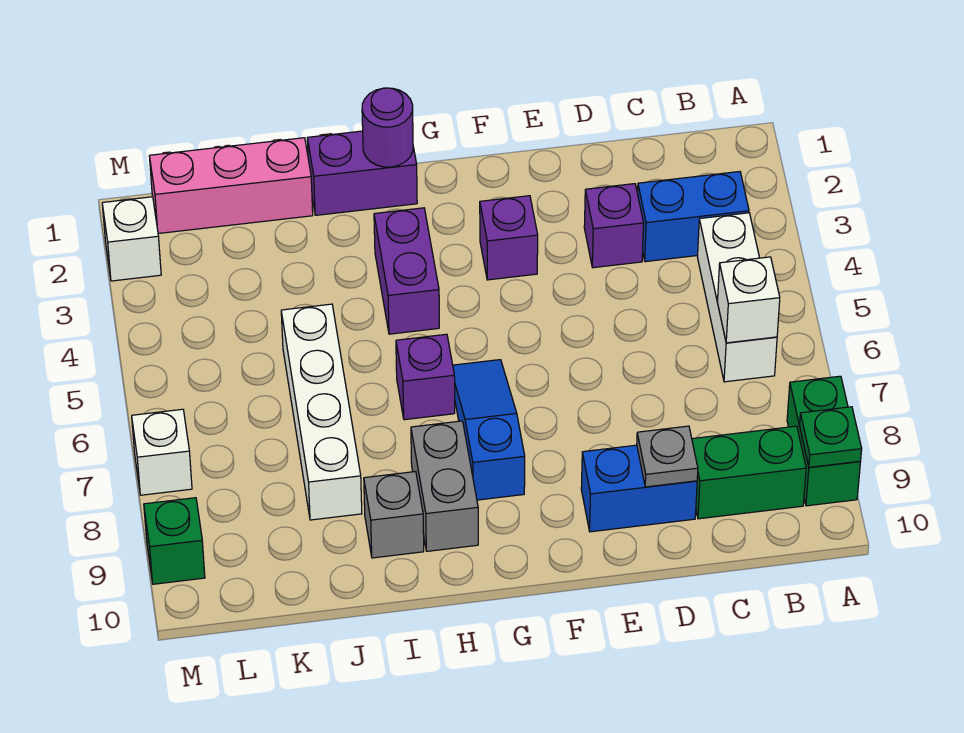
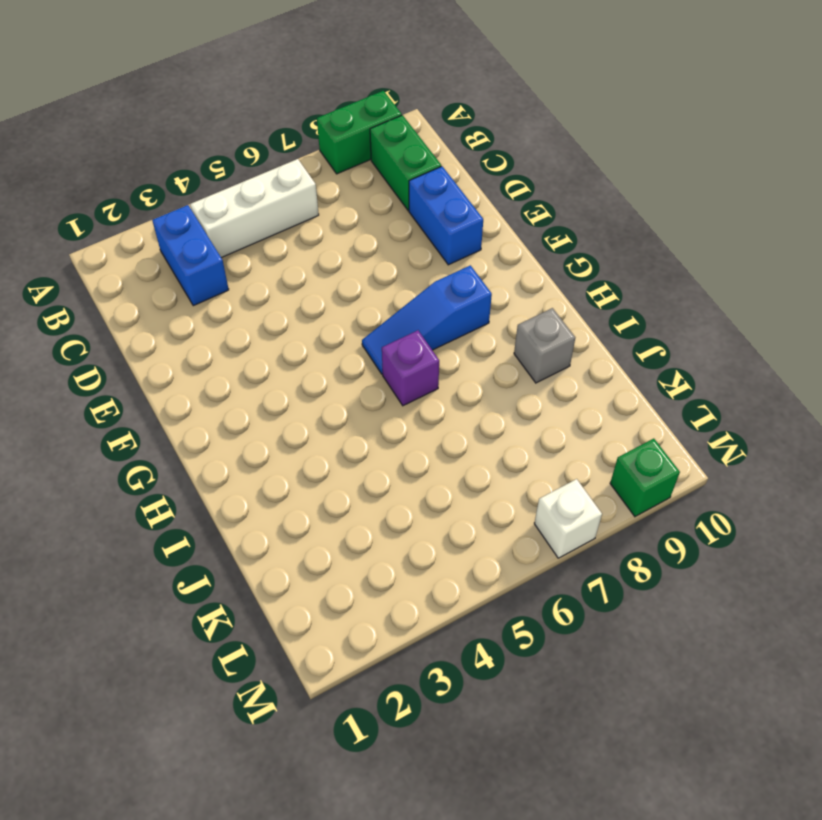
none -> purple brick D3 level 1
none -> purple brick F3 level 1
none -> purple brick H1:I1 level 1

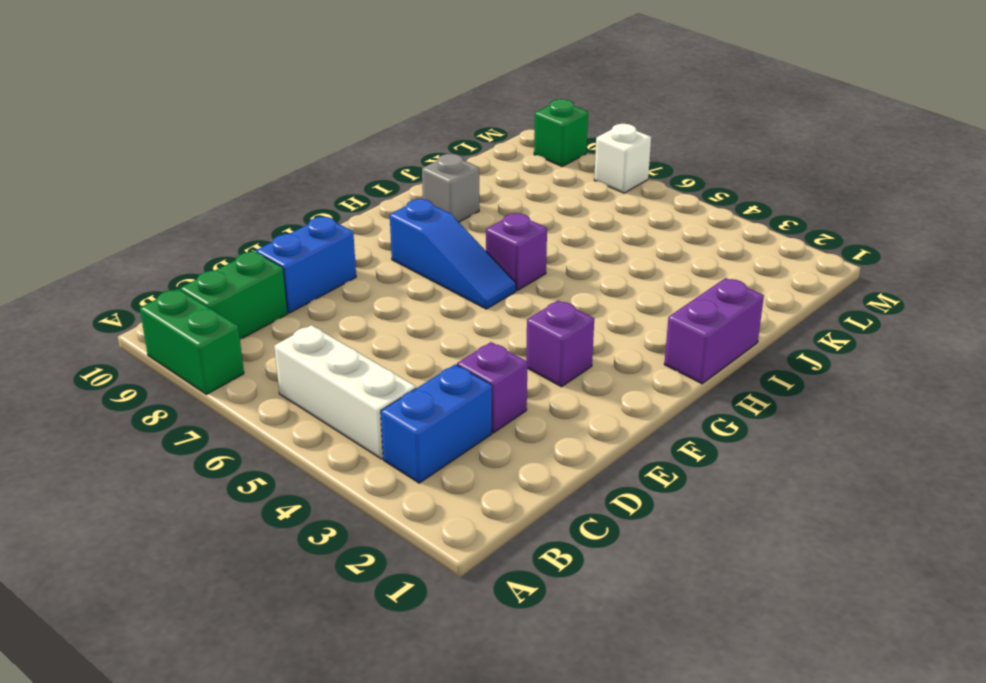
none -> purple brick H3:H4 level 1
none -> grey brick H8:H9 level 1
none -> pink brick J1:L1 level 1

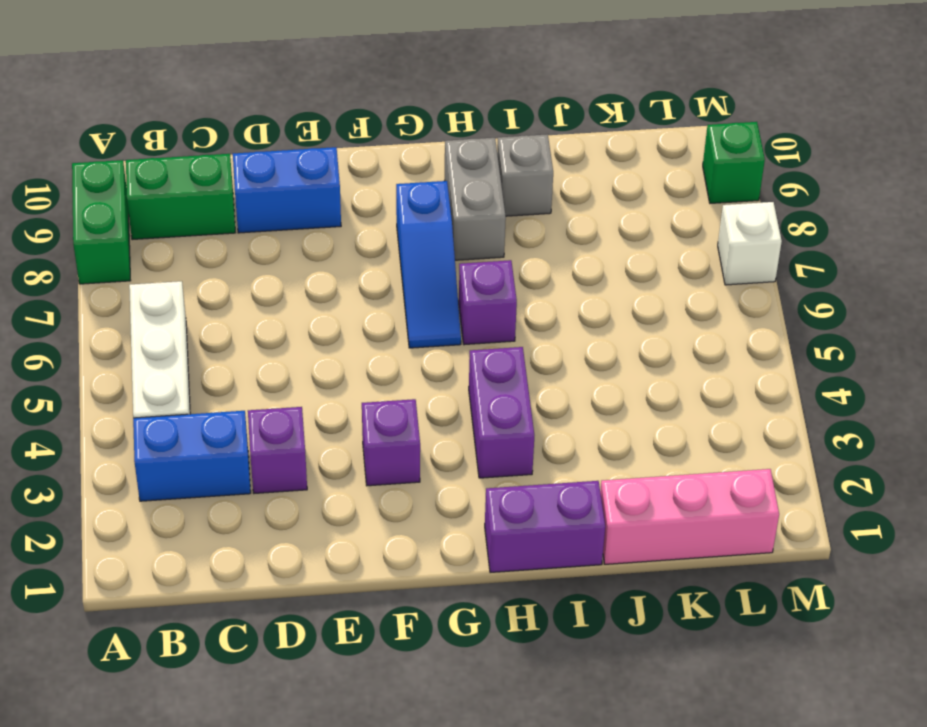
none -> white brick J5:J8 level 1
none -> white brick M2 level 1
none -> green plate A9 level 2

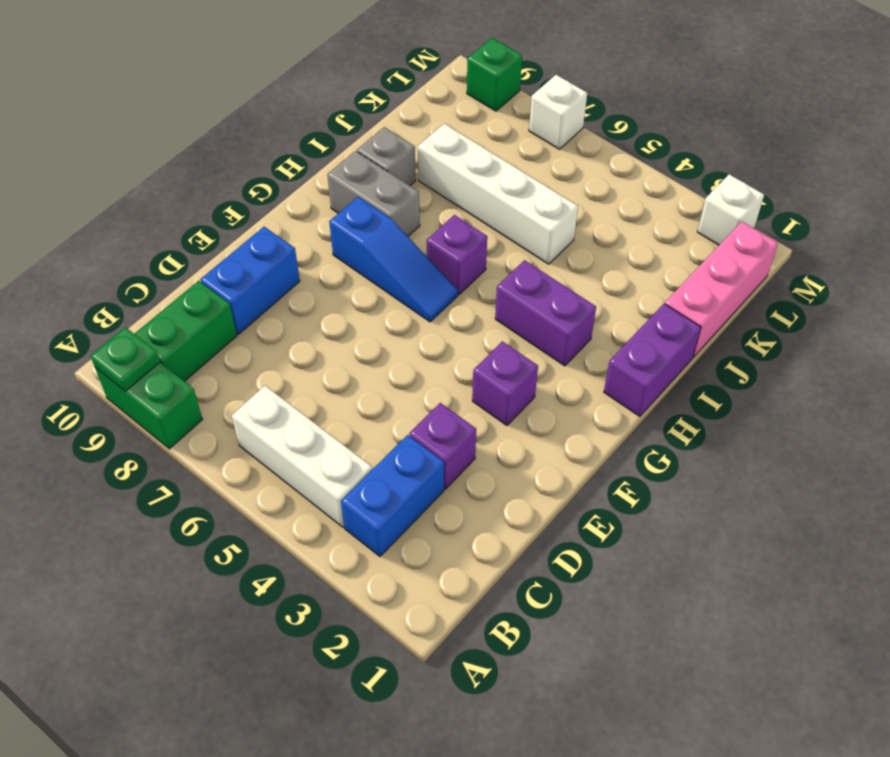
none -> white brick B6 level 2
none -> grey plate D9 level 2
none -> purple round brick H1 level 2

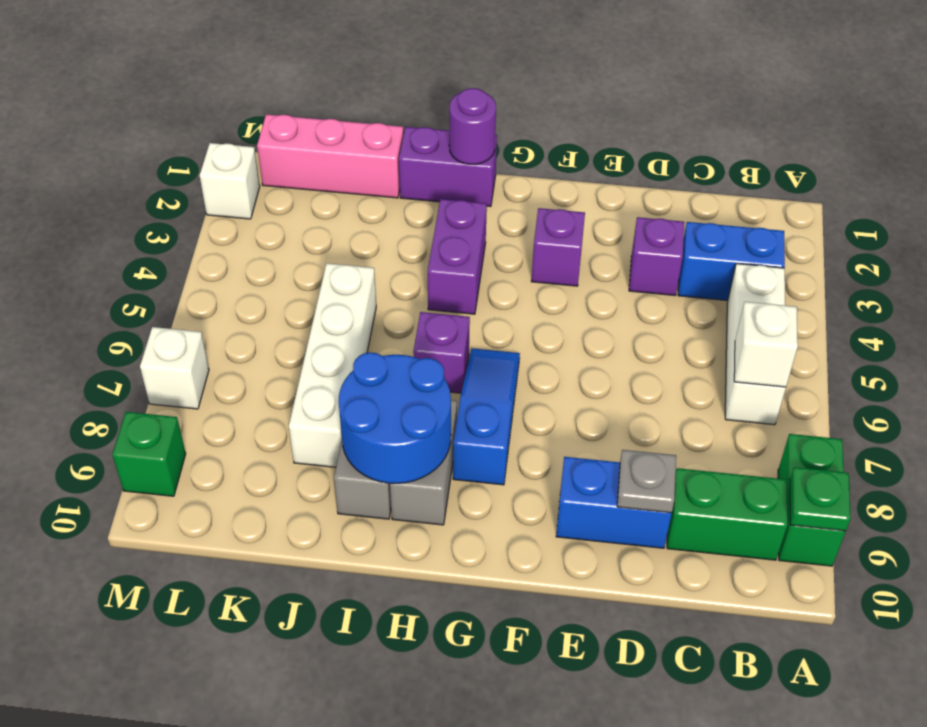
blue round brick H8:I9 level 2 -> none

